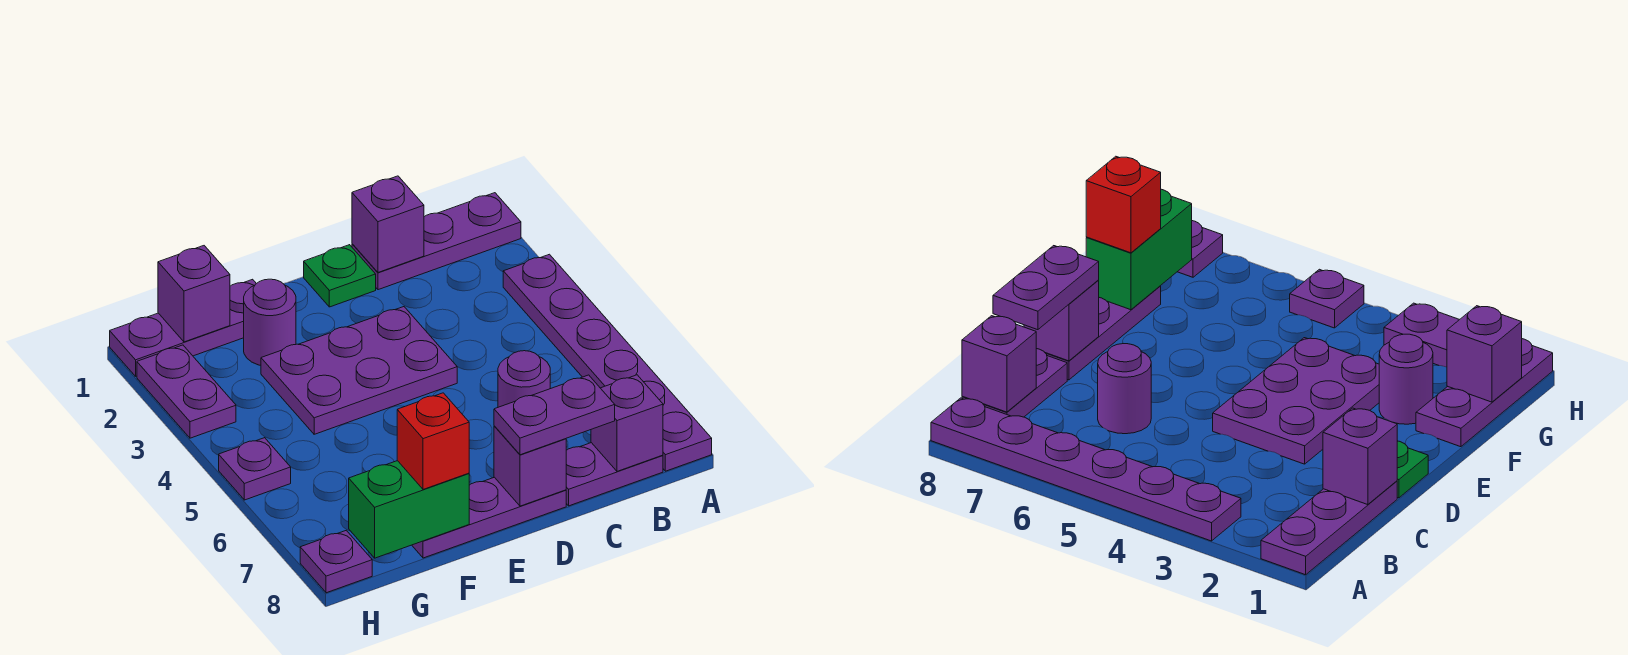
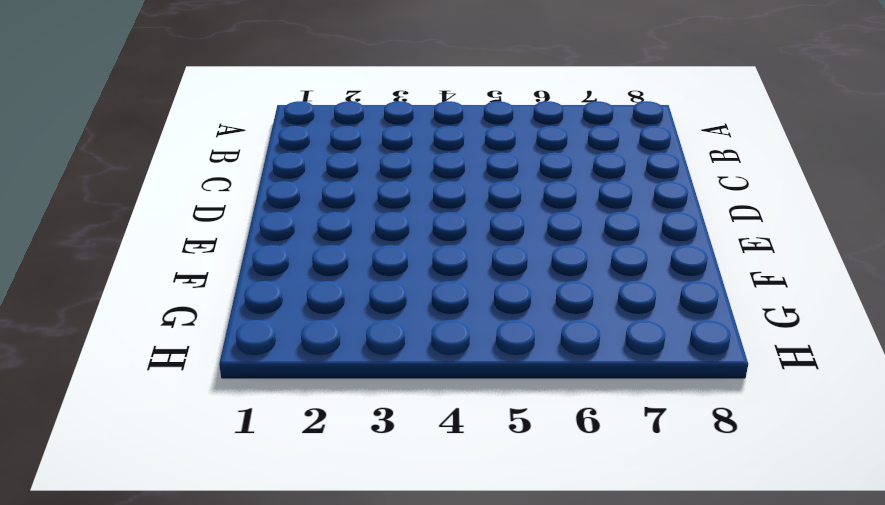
none -> purple plate A1:C1 level 1
none -> purple plate A3:A8 level 1
none -> purple plate B8:C8 level 1

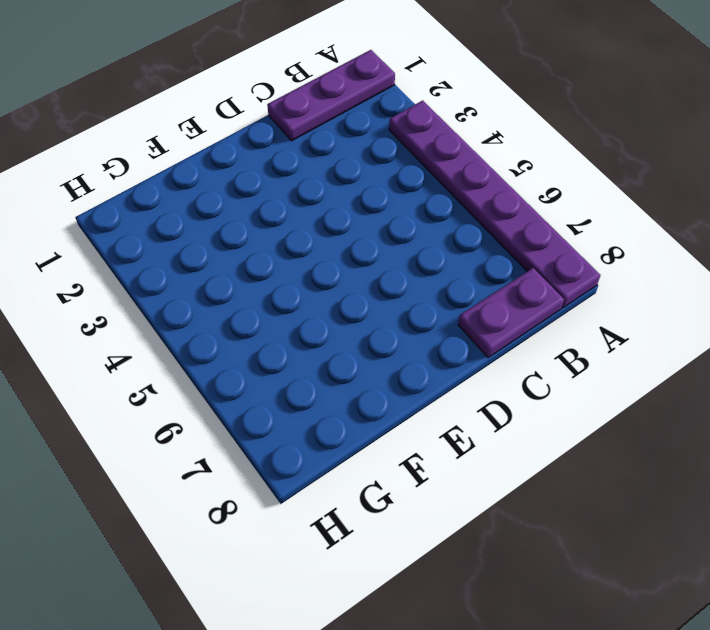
none -> purple round brick C6 level 1
none -> green plate D1 level 1
none -> purple plate D3:F4 level 1

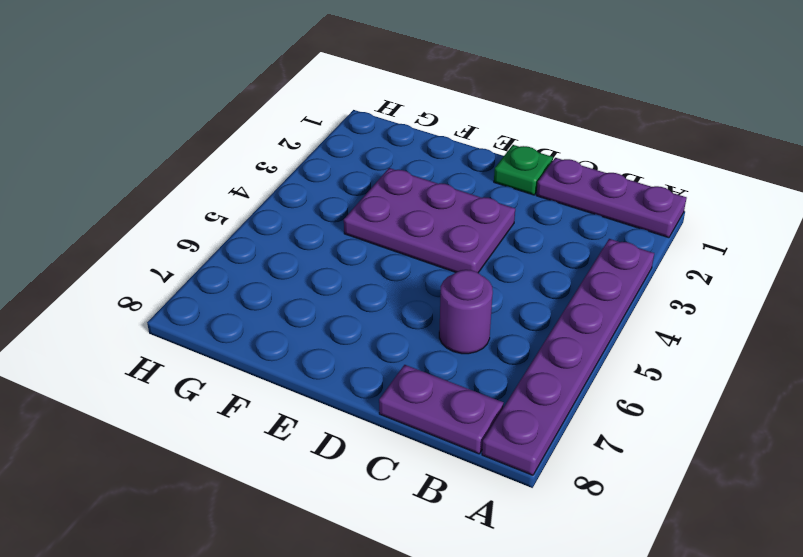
none -> purple plate D8:F8 level 1
none -> purple plate F1:H1 level 1
none -> purple round brick F2 level 1

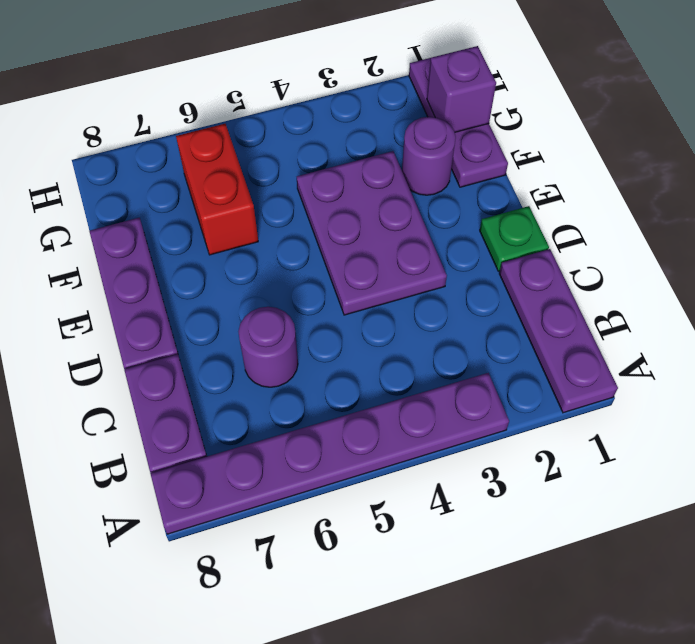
red brick F6:G6 level 1 -> none
none -> purple plate H2:H3 level 1
none -> purple plate H5 level 1
none -> purple plate H8 level 1

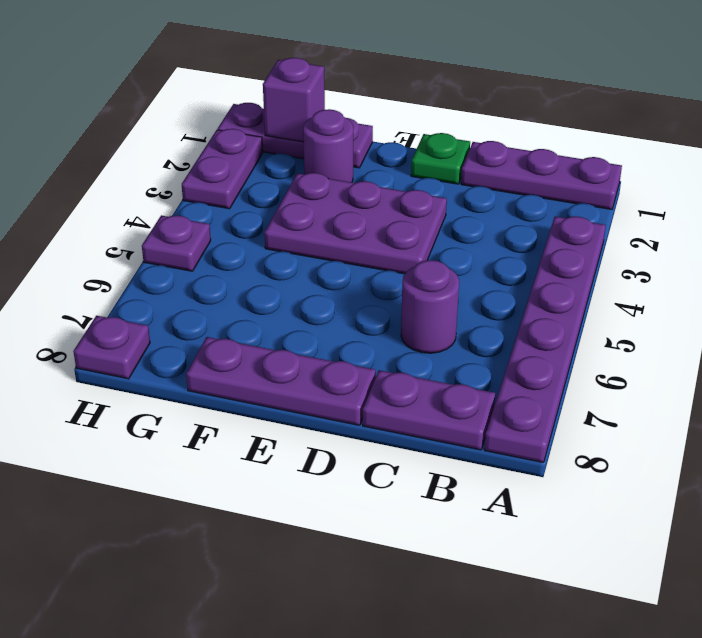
none -> purple brick B8 level 2
none -> purple brick C1 level 2
none -> purple brick D8 level 2

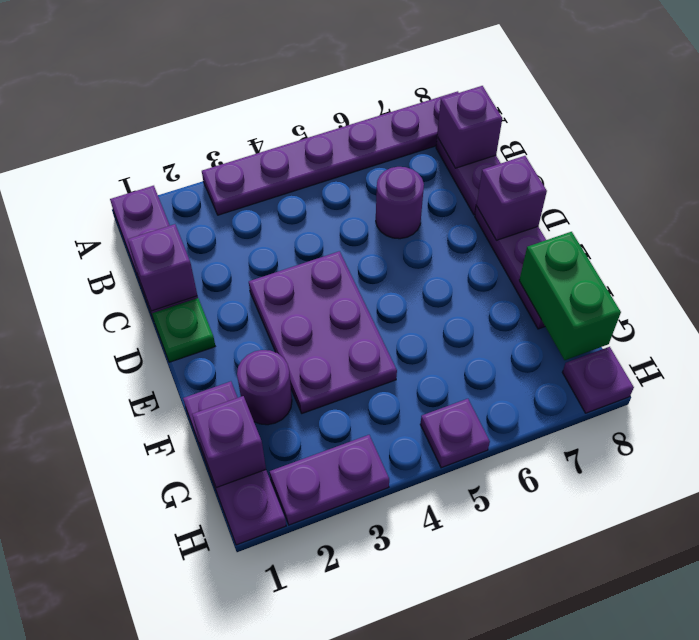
none -> purple plate C8:D8 level 3
none -> red brick F8 level 3

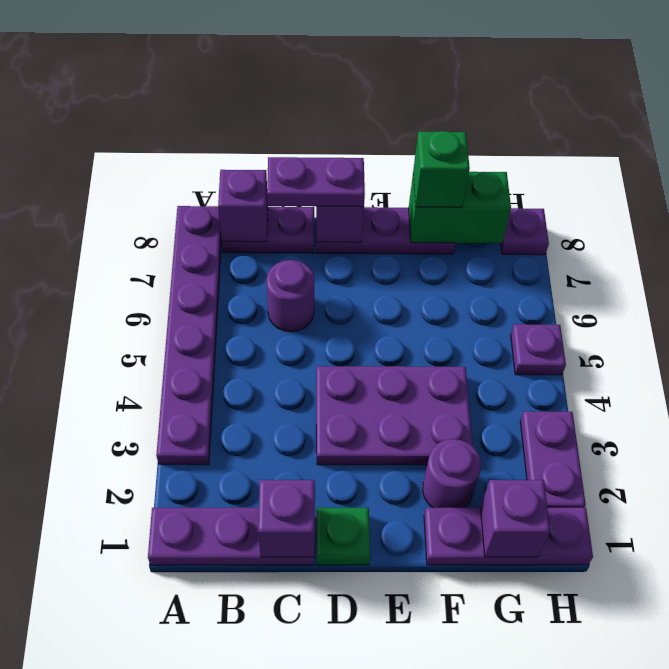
green brick F8 level 3 -> red brick F8 level 3

